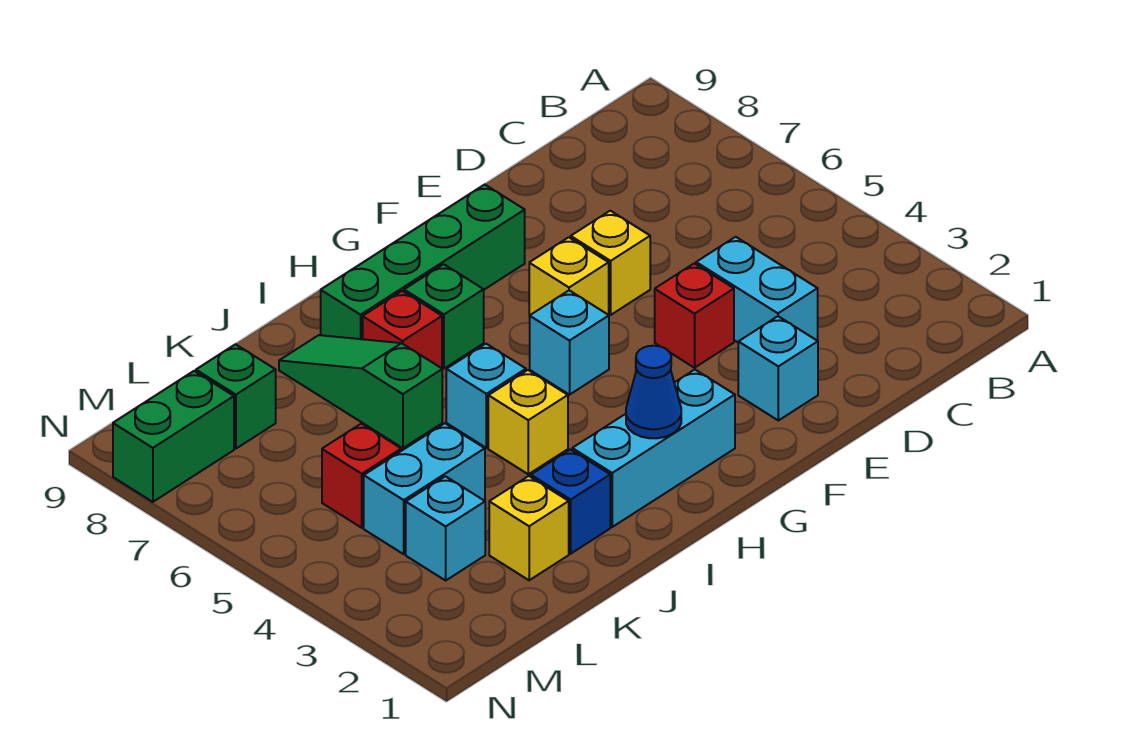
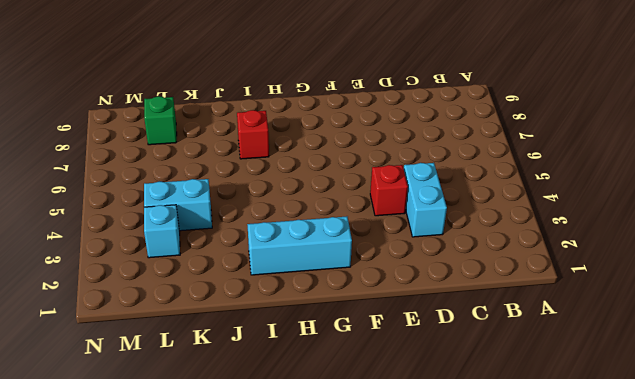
none -> cyan brick E2 level 1
none -> yellow brick E6 level 1
none -> yellow brick F6 level 1

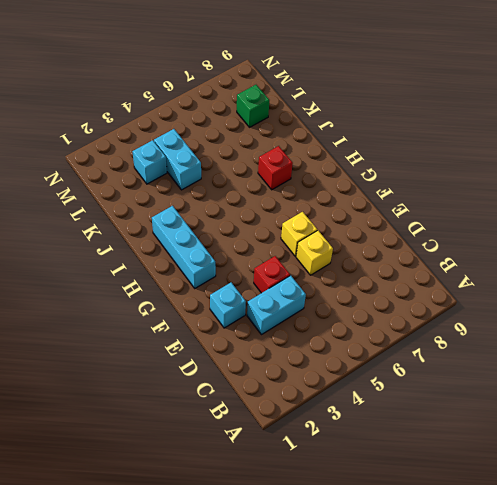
none -> green brick F8:I8 level 1
none -> cyan brick G5 level 1
none -> green brick H7 level 1

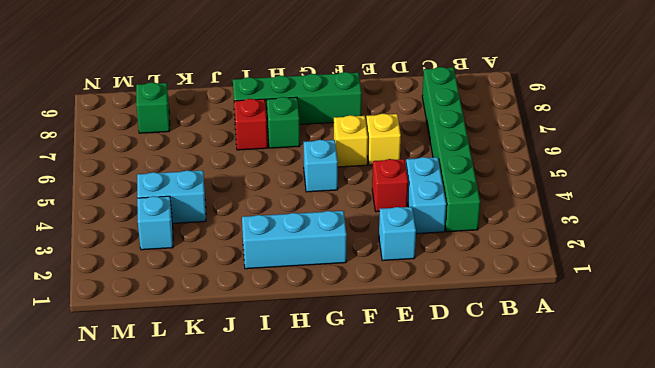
green brick C3:C8 level 1 -> none
none -> yellow brick I4 level 1
none -> cyan brick I5 level 1
none -> blue brick J2 level 1

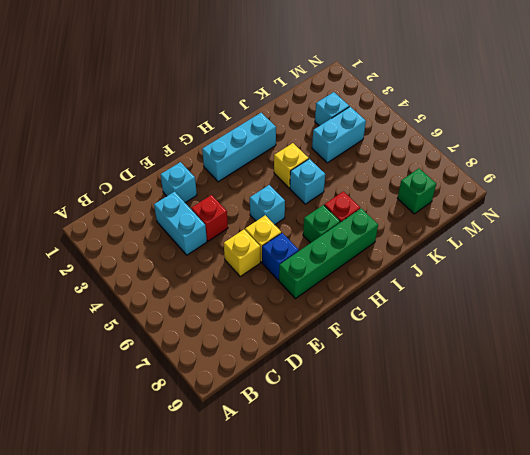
blue brick F7 level 1 -> blue brick J2 level 1
none -> green slope J6:J8 level 1 top 6
none -> yellow brick K2 level 1
none -> red brick L5 level 1

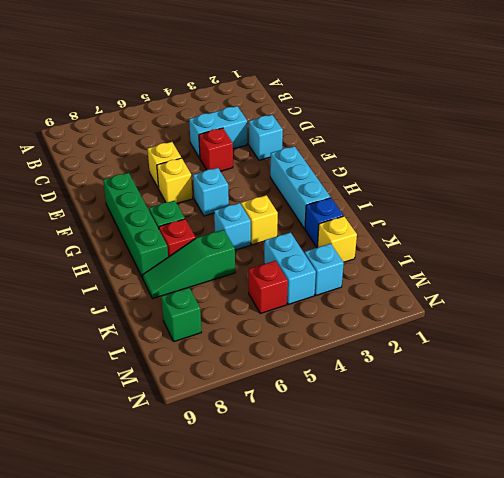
none -> green brick M8:N8 level 1
none -> blue cone H2 level 2

